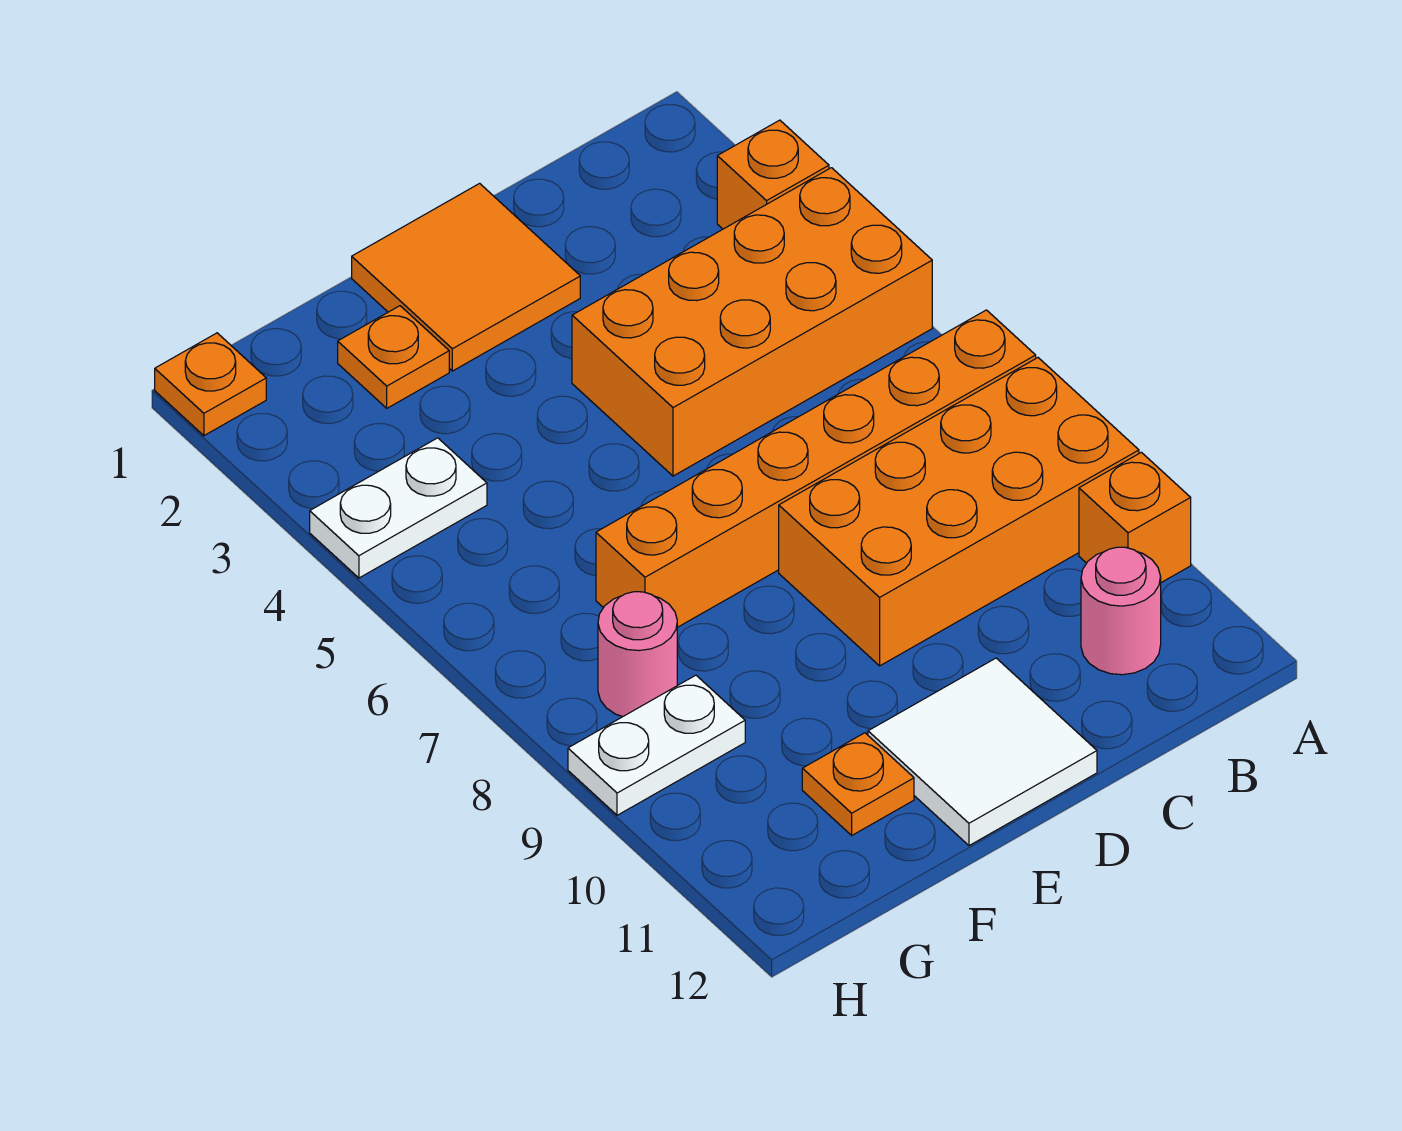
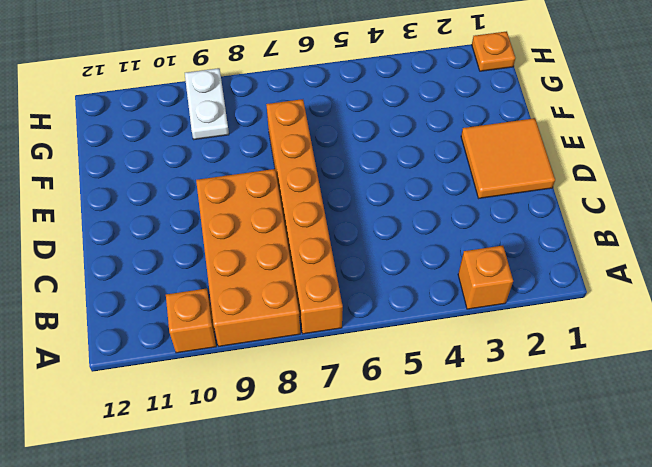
none -> orange brick A4:D5 level 1
none -> pink round brick B11 level 1
none -> white tile D11:E12 level 1

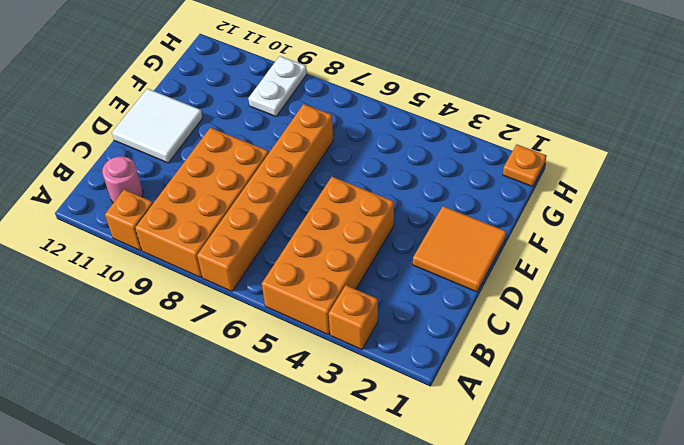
none -> orange plate F2 level 1
none -> orange plate F11 level 1
none -> white plate G4:H4 level 1

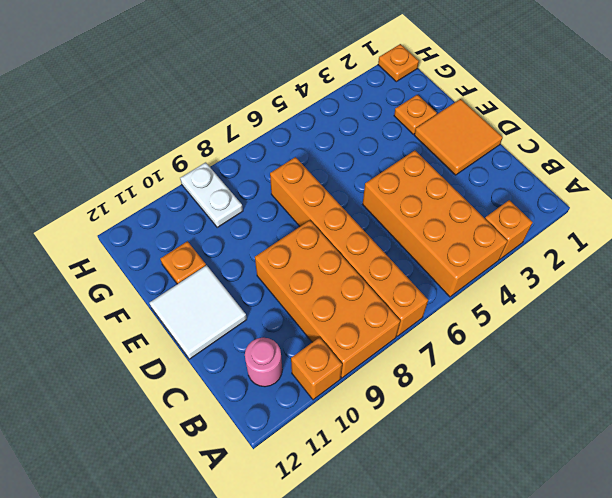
none -> white plate G4:H4 level 1
none -> pink round brick G8 level 1

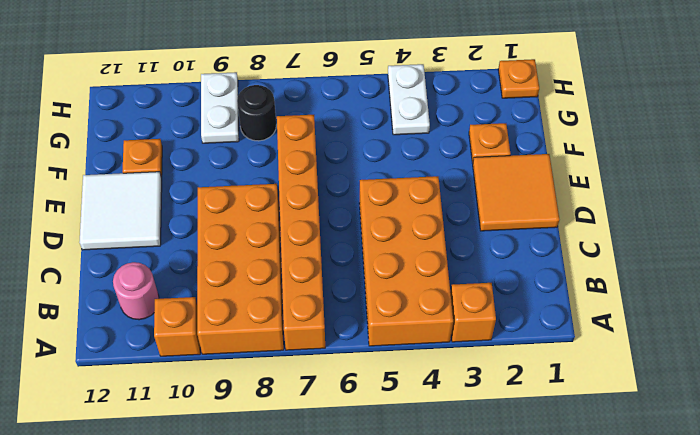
black round brick G8 level 1 -> pink round brick G8 level 1

